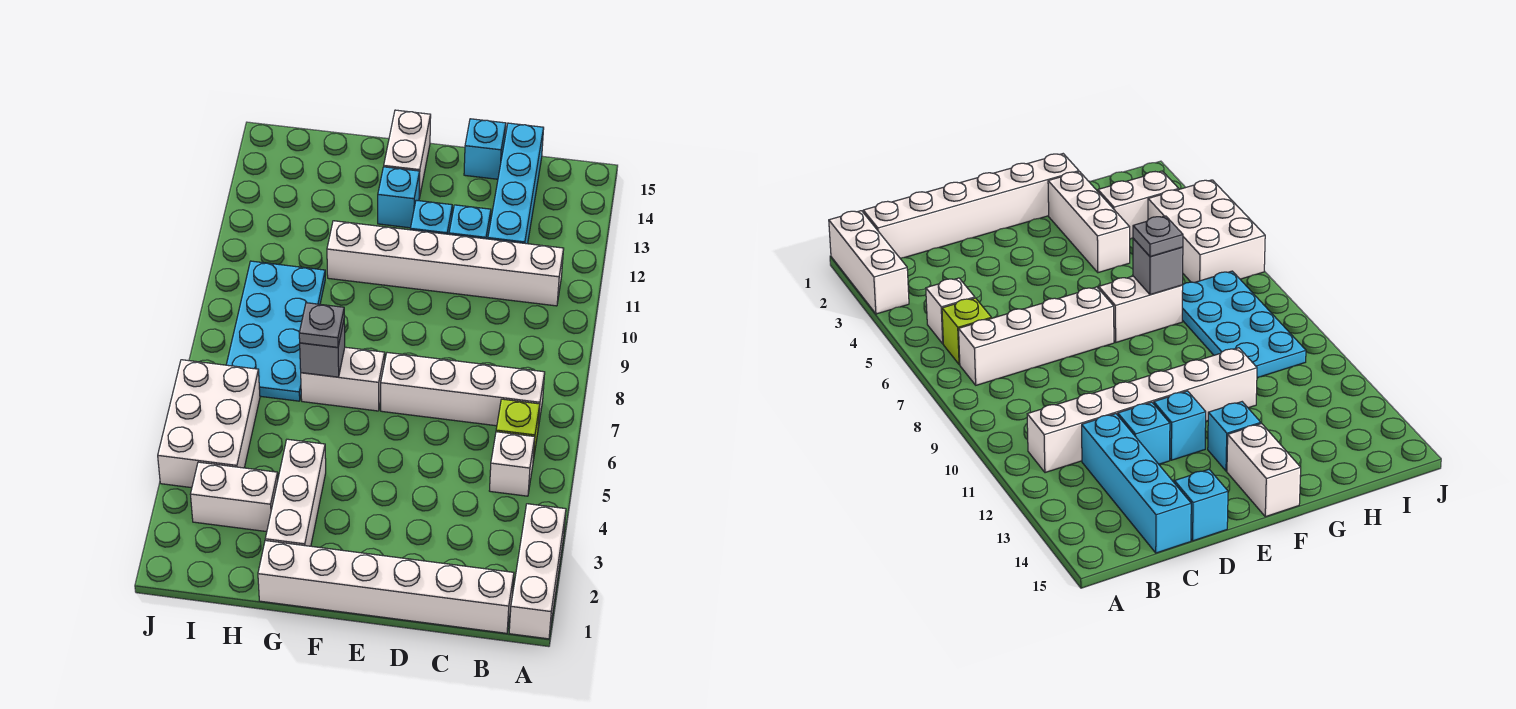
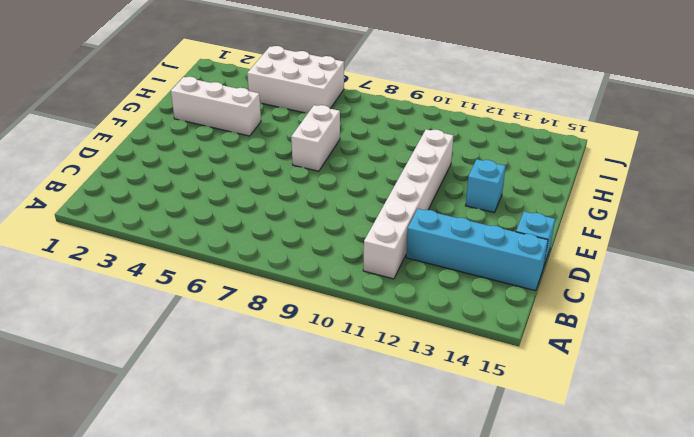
none -> white brick A1:A3 level 1
none -> white brick B1:G1 level 1
none -> white brick B5 level 1

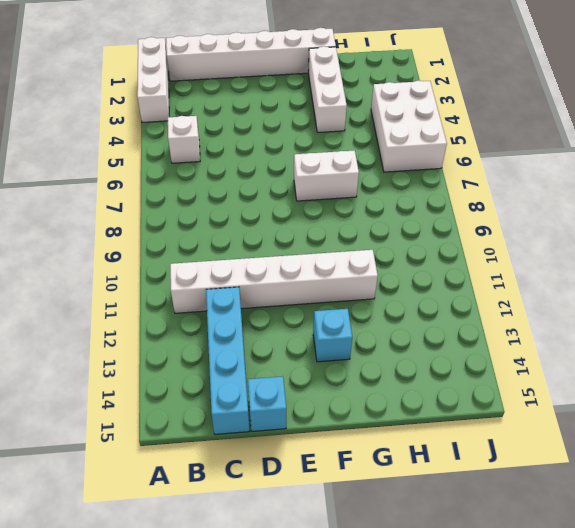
none -> lime brick B6 level 1
none -> white brick B7:E7 level 1
none -> cyan brick D12 level 1

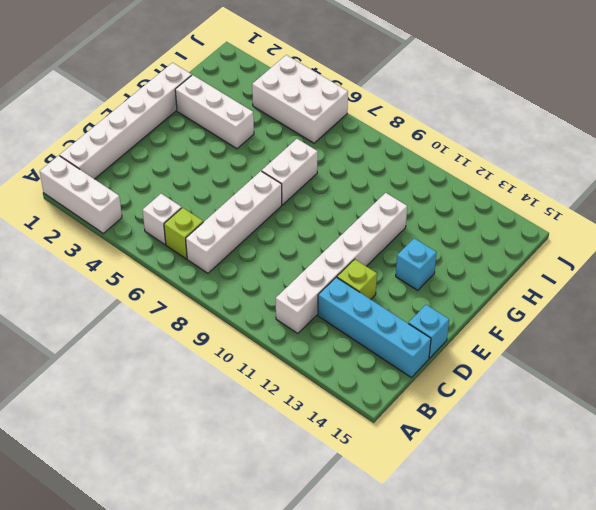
lime brick D12 level 1 -> cyan brick D12 level 1
none -> cyan brick E12 level 1
none -> white brick F14:F15 level 1
none -> white brick H3:I3 level 1

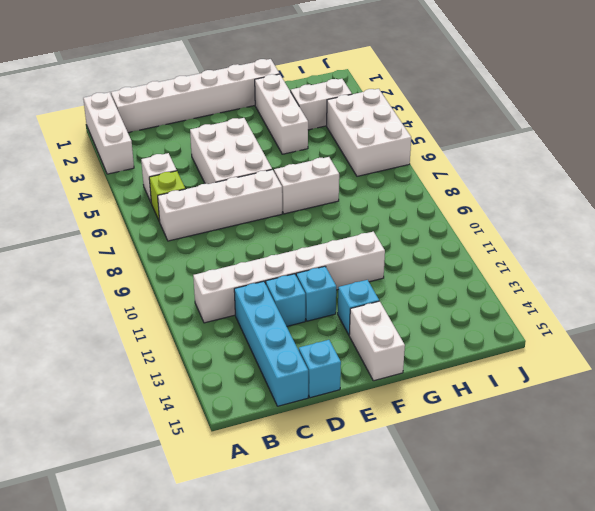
white brick D4:E6 level 1 -> none
none -> cyan plate H7:I10 level 1
none -> grey brick G7 level 2
none -> grey plate G7 level 3

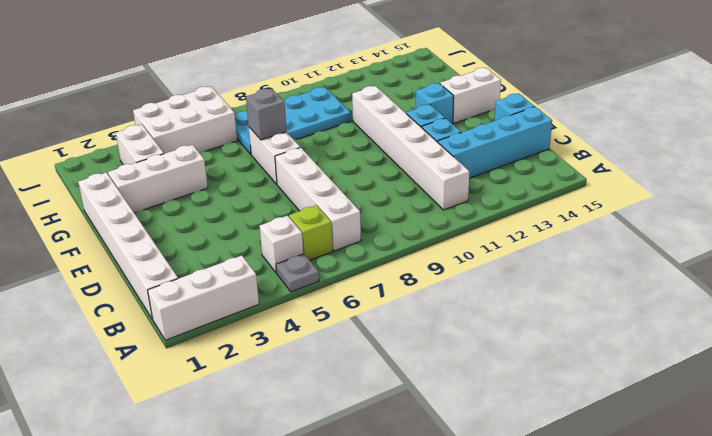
grey plate A5 level 1 -> grey plate G7 level 3

